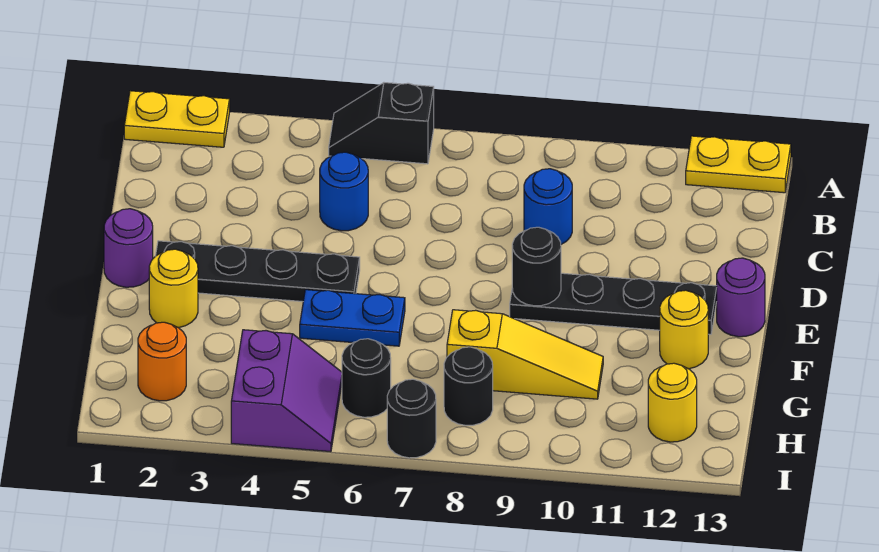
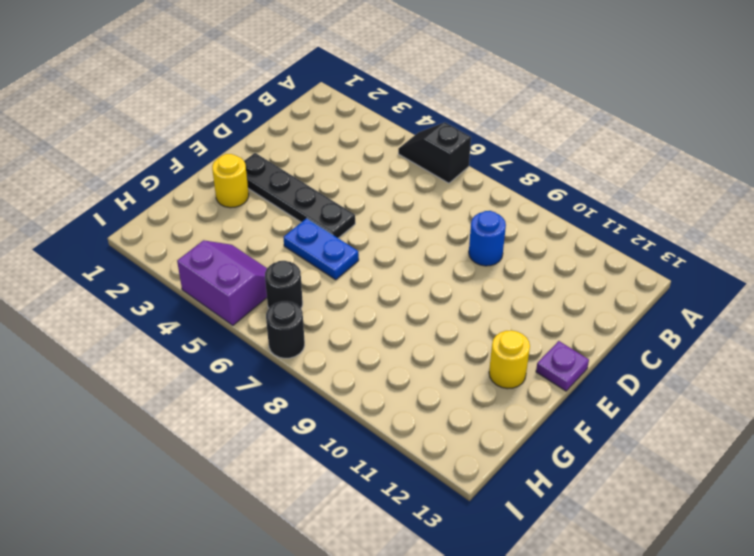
purple plate E13 level 1 -> purple round brick E13 level 1
purple slope H4:I5 level 1 top I -> purple slope H4:I5 level 1 top 4
none -> yellow plate A1:A2 level 1
none -> yellow plate A12:A13 level 1
none -> blue round brick C5 level 1

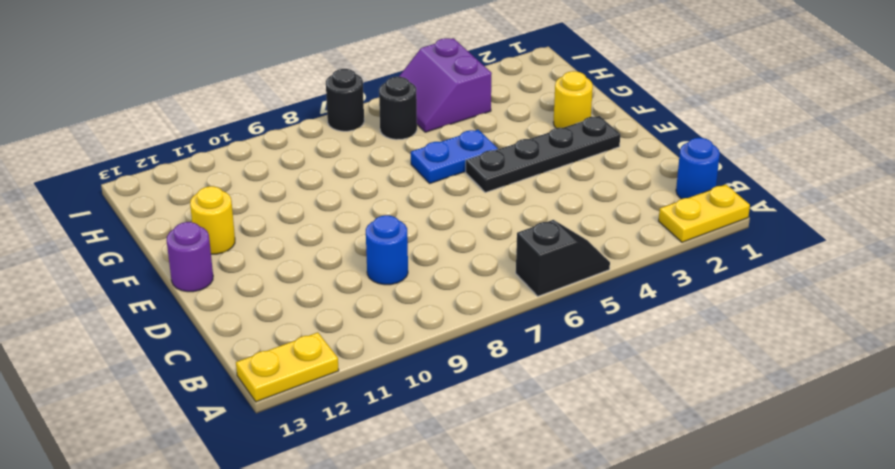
blue round brick B1 level 1 -> blue round brick C5 level 1
none -> purple round brick E1 level 1
none -> black plate E9:E12 level 1
none -> yellow slope G8:G10 level 1 top 8

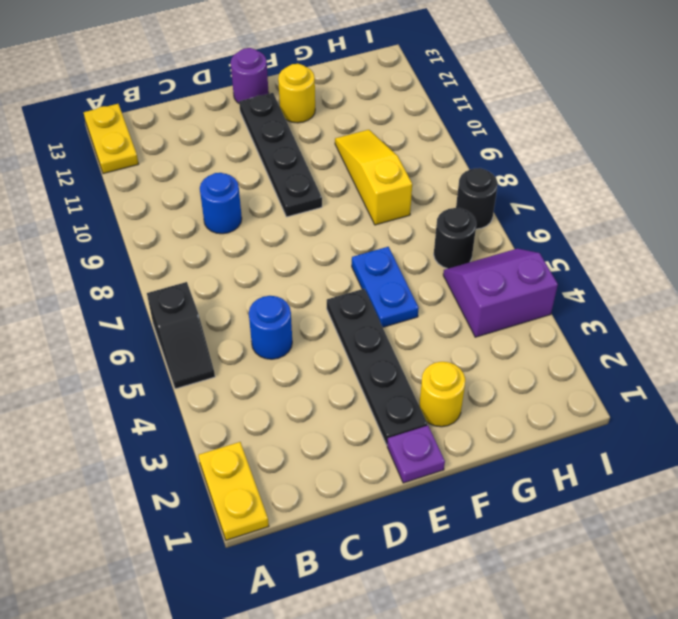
purple plate E1 level 1 -> purple round brick E1 level 1
none -> orange round brick H2 level 1
none -> black round brick H8 level 1
none -> yellow round brick H12 level 1

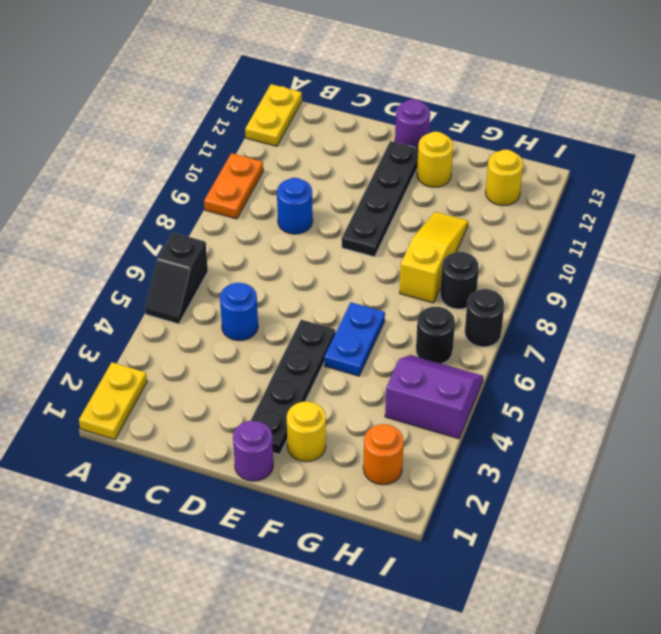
orange plate A9:A10 level 1 -> none
none -> black round brick E9 level 2

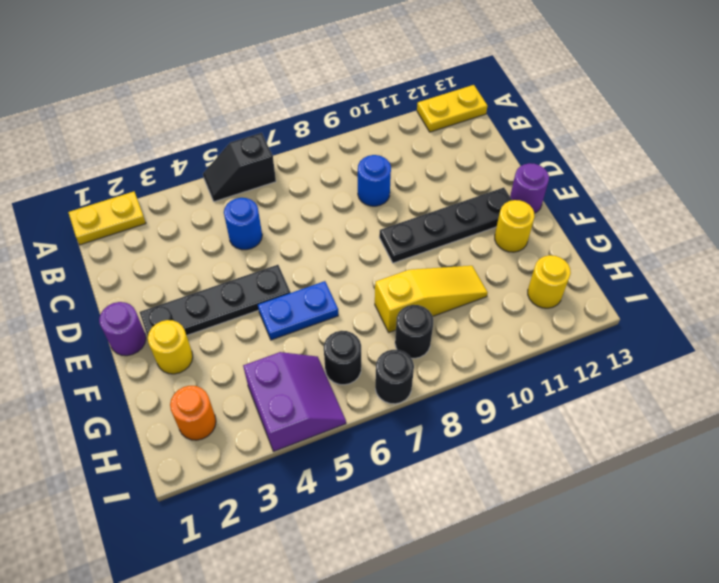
none -> black round brick E9 level 2

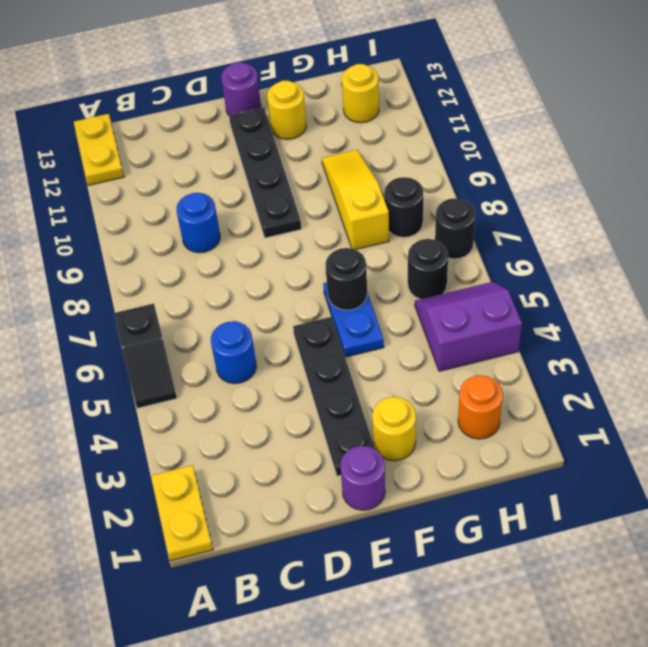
black round brick F6 level 2 -> black round brick E9 level 2

